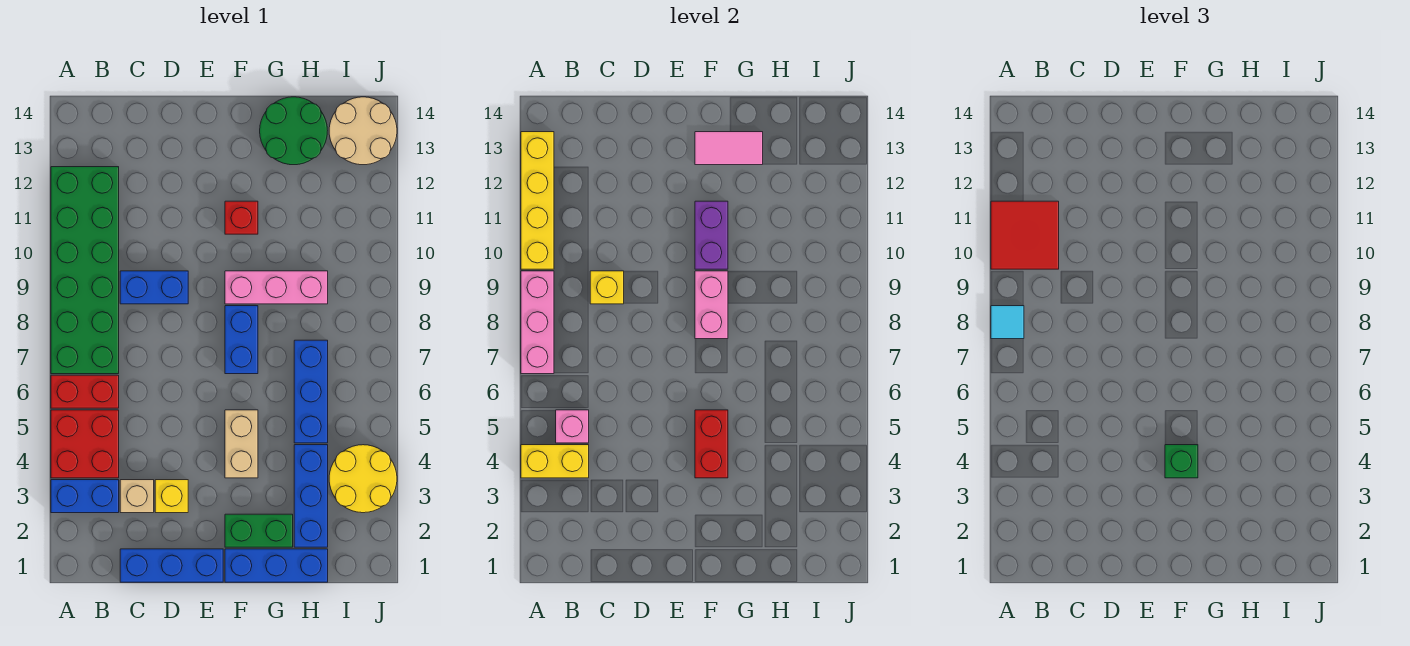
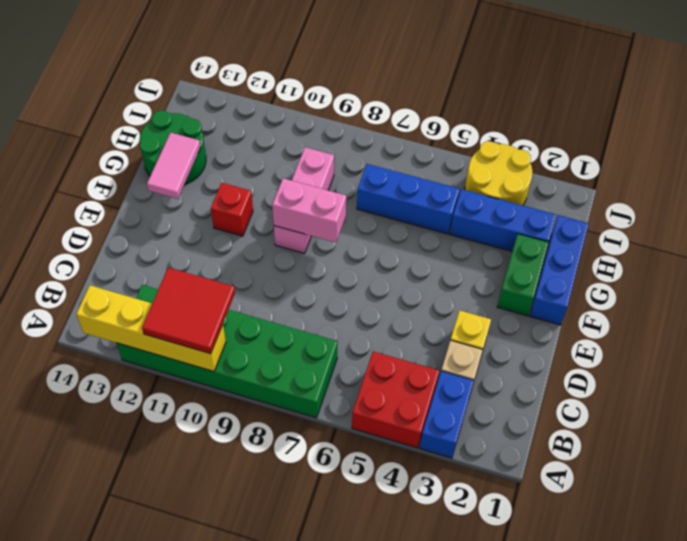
none -> red brick A6:B6 level 1
none -> blue brick C1:E1 level 1
none -> blue brick C9:D9 level 1
none -> tan brick F4:F5 level 1

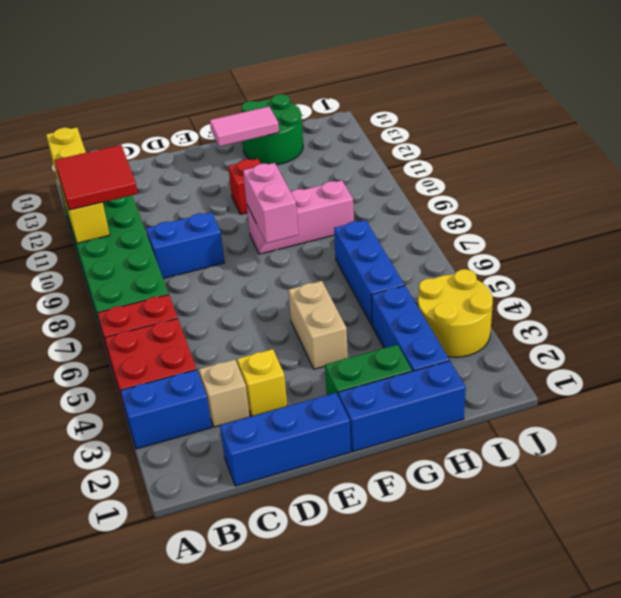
none -> blue brick F7:F8 level 1
none -> tan round brick I13:J14 level 1
none -> yellow brick A4:B4 level 2
none -> pink brick A7:A9 level 2

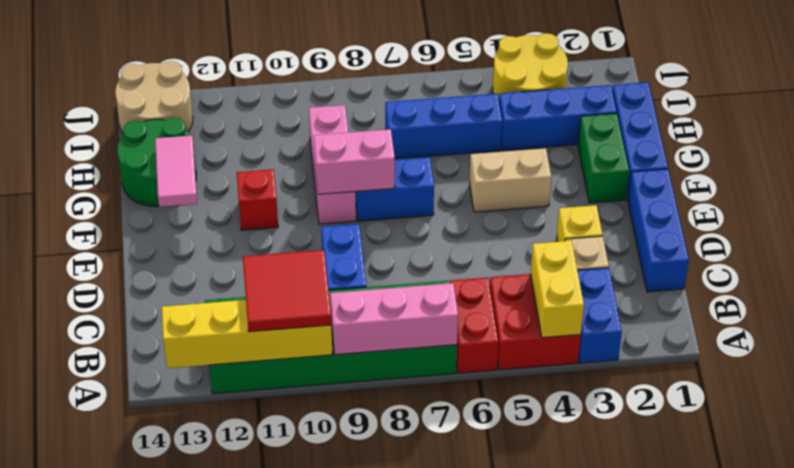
none -> pink brick B5 level 2
none -> yellow brick C9 level 2
none -> red brick F4:F5 level 2
none -> purple brick F10:F11 level 2

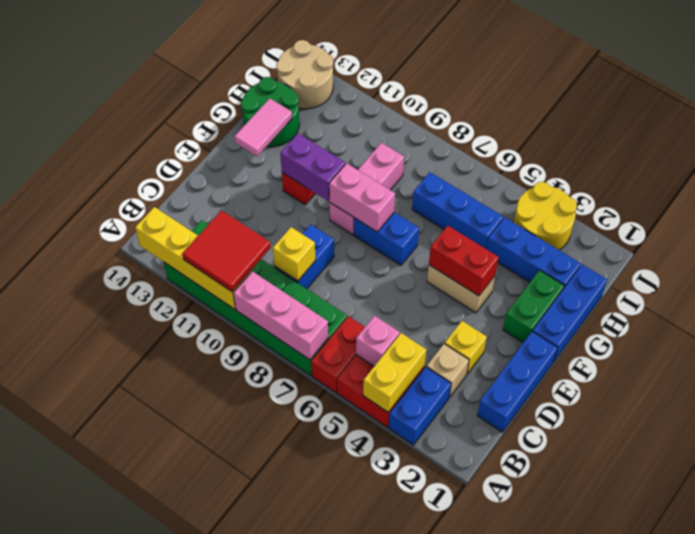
none -> cyan tile A8 level 3
none -> green brick F4 level 3

